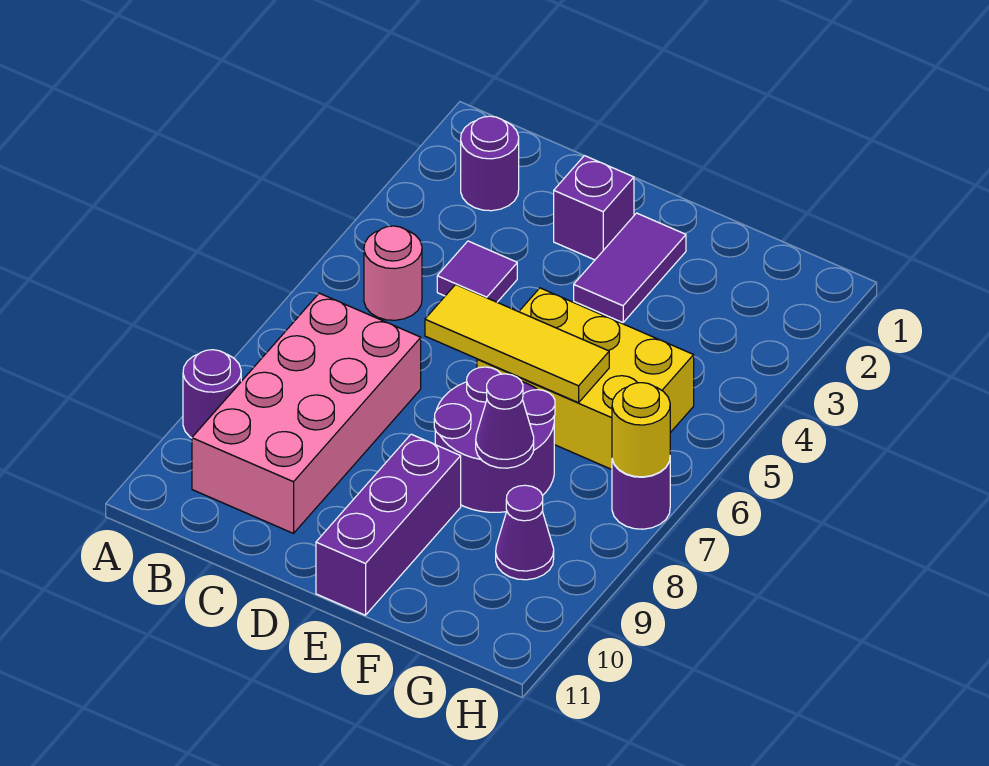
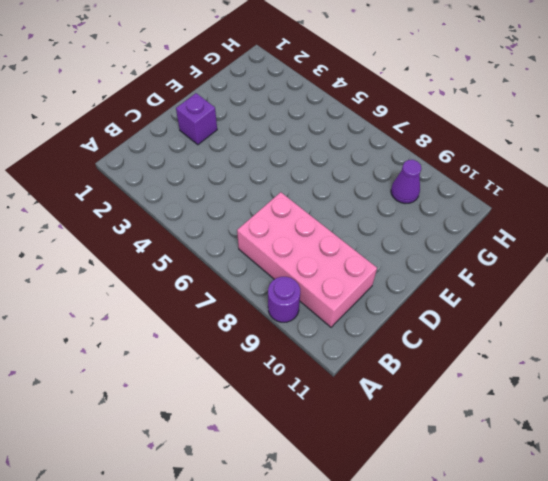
none -> purple round brick B2 level 1
none -> pink round brick B5 level 1
none -> purple tile C4 level 1

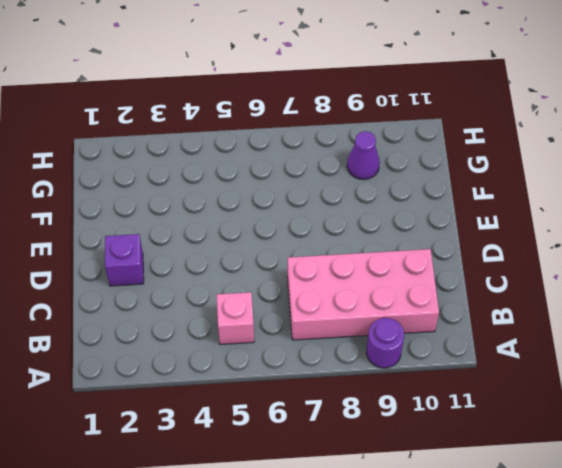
pink brick B5 level 1 -> pink round brick B5 level 1
none -> purple round brick B2 level 1
none -> purple tile C4 level 1
none -> purple tile E2:E3 level 1

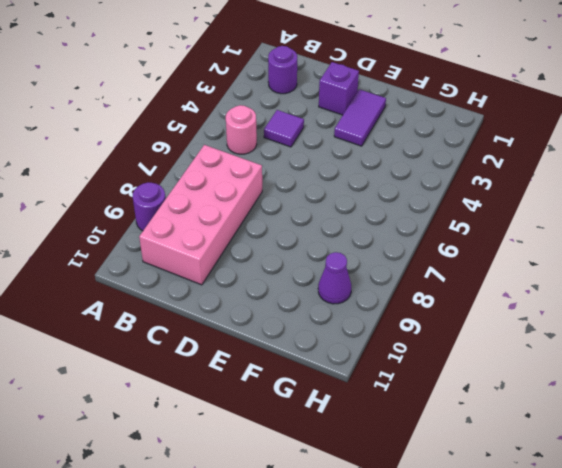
none -> yellow brick E5:G6 level 1
none -> purple round brick E7:F8 level 1
none -> purple brick E9:E11 level 1

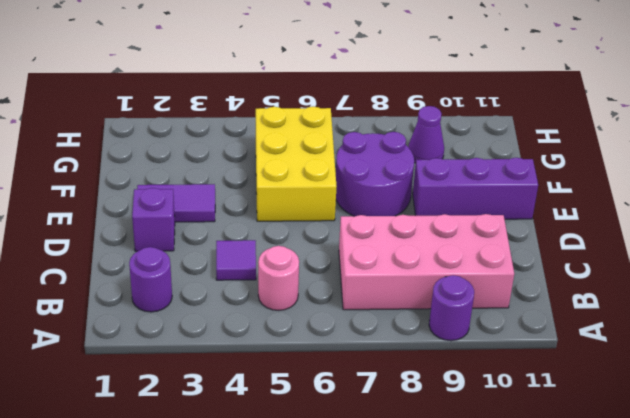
none -> purple round brick H7 level 1
none -> yellow tile D6:F6 level 2
none -> purple cone F8 level 2

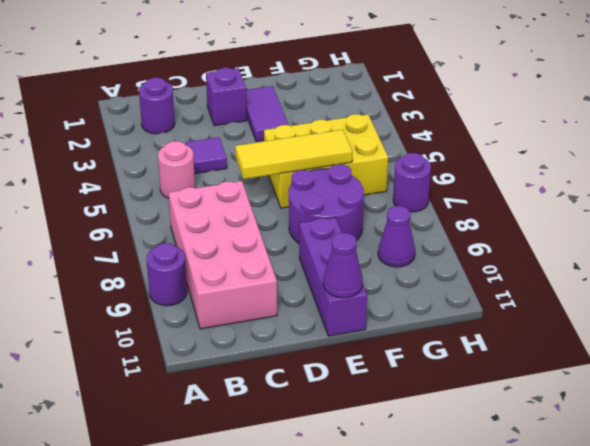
purple cone E11 level 2 -> purple cone F8 level 2
none -> yellow round brick H7 level 2

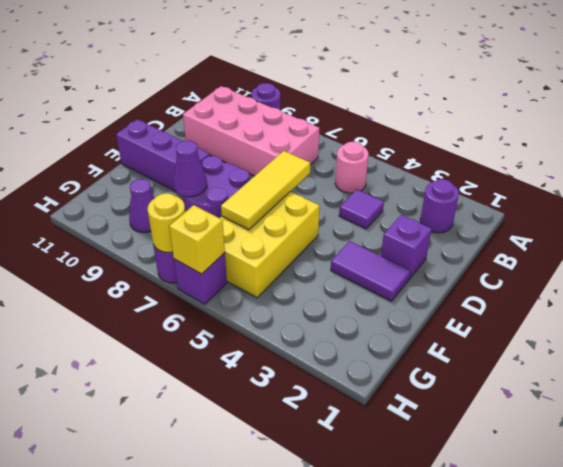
purple brick H6 level 1 -> none
yellow brick H6 level 2 -> none

